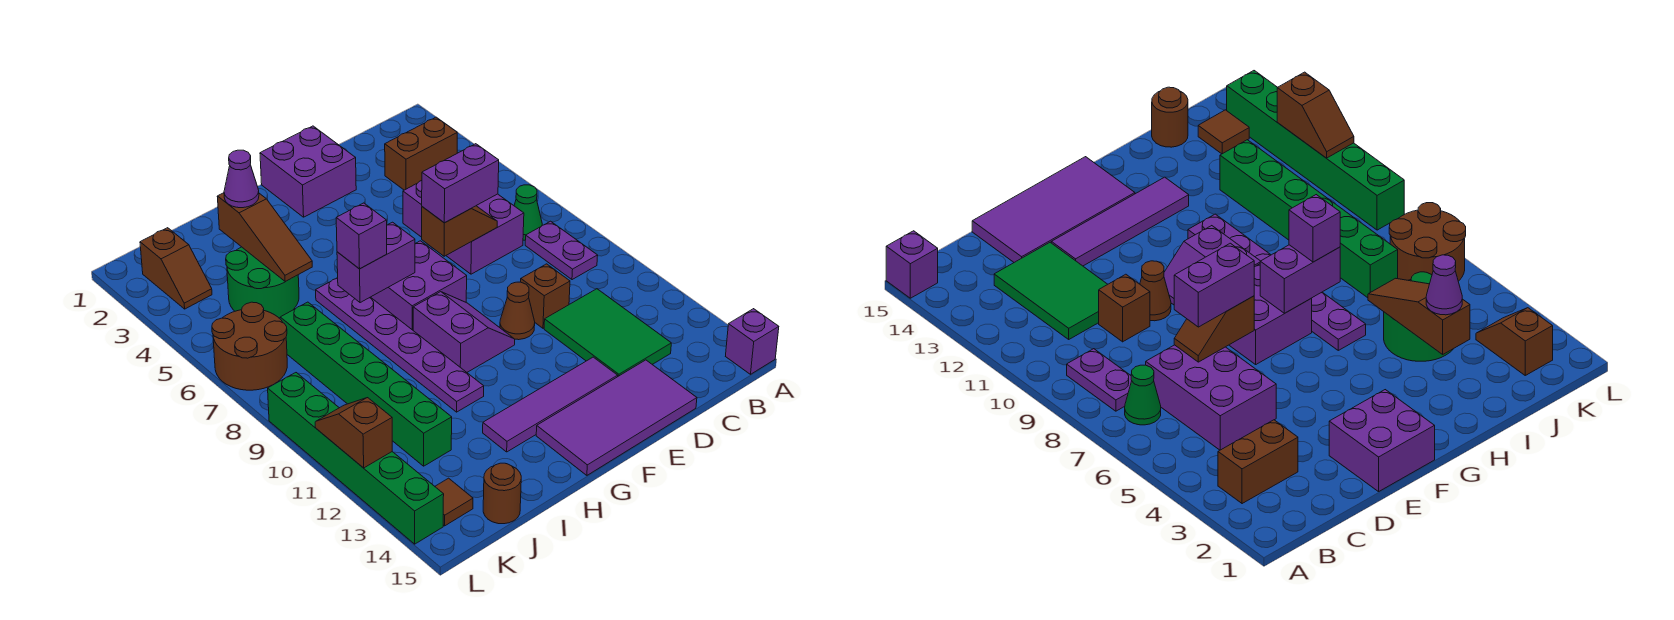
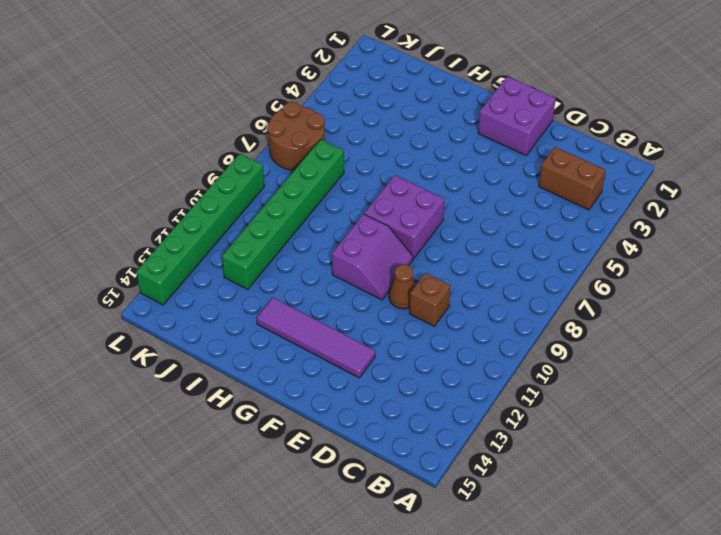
none -> purple brick A15 level 1
none -> green cone B7 level 1
none -> purple plate B8:B9 level 1

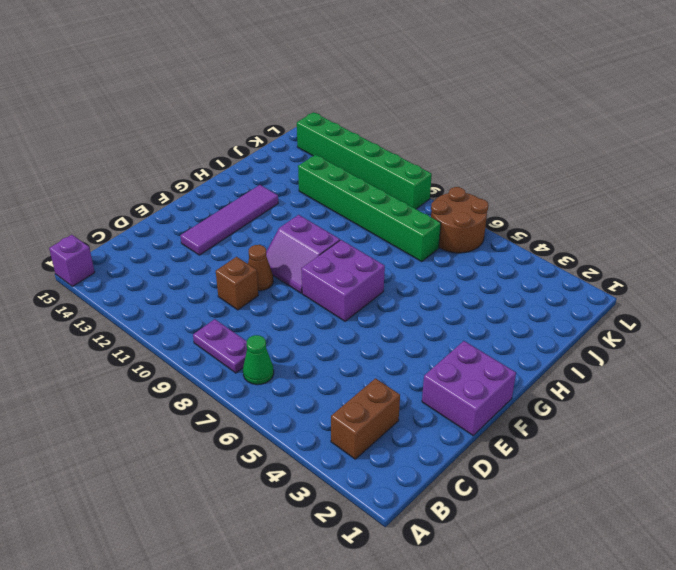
none -> purple brick C5:D7 level 1
none -> green tile C11:D13 level 1
none -> purple tile D14:G15 level 1

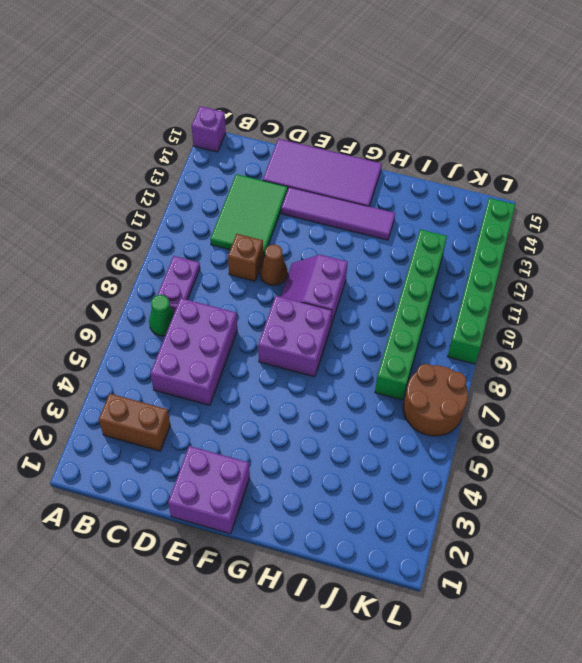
none -> purple plate H6:H11 level 1
none -> green round brick I4:J5 level 1
none -> brown round brick J15 level 1

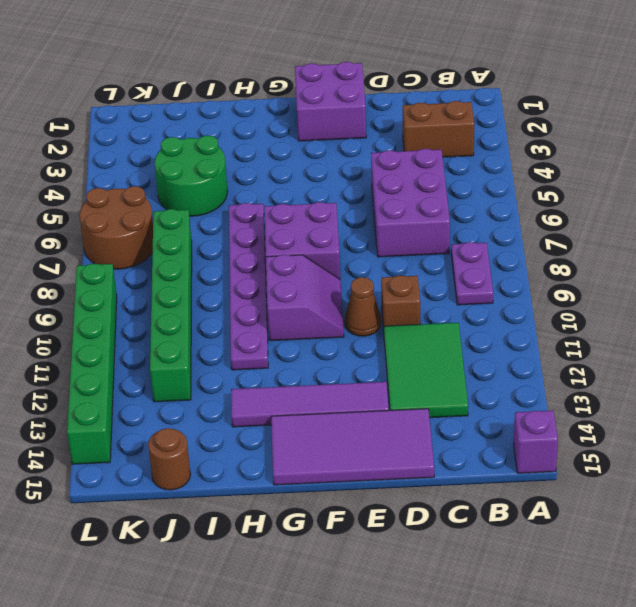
none -> green cone B7 level 1
none -> brown slope K2:K3 level 1 top 2
none -> brown tile K14 level 1

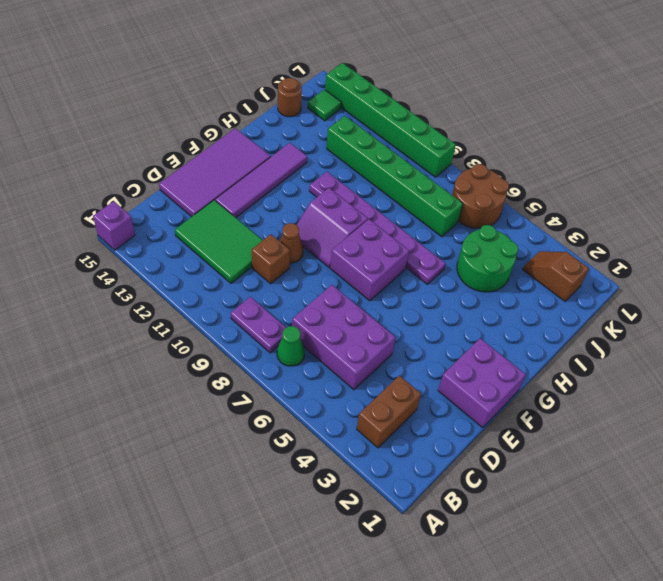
green tile K14 level 1 -> brown tile K14 level 1
none -> brown slope D7:E7 level 2 top E
none -> purple brick G7:H7 level 2
none -> brown slope I3:I5 level 2 top 3

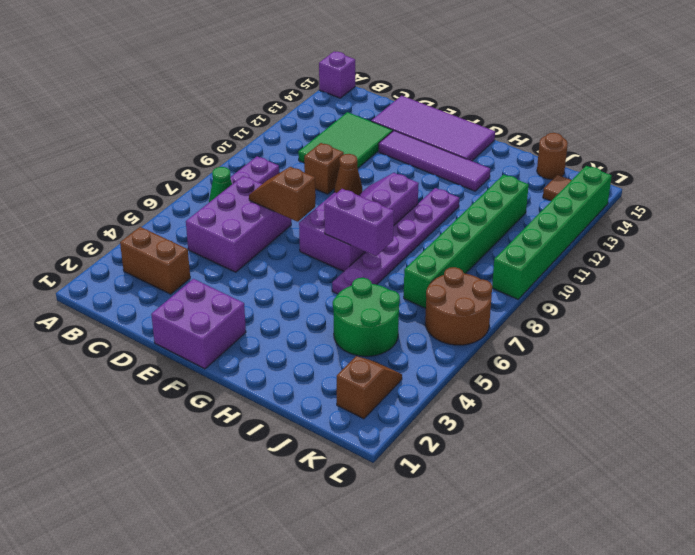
none -> brown slope I3:I5 level 2 top 3
none -> brown slope L11:L12 level 2 top 12
none -> purple brick D7:E7 level 3

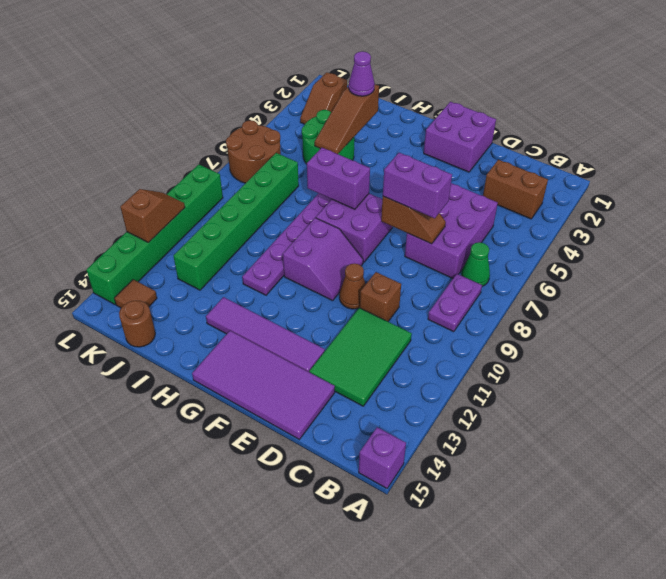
none -> purple brick H7 level 3

